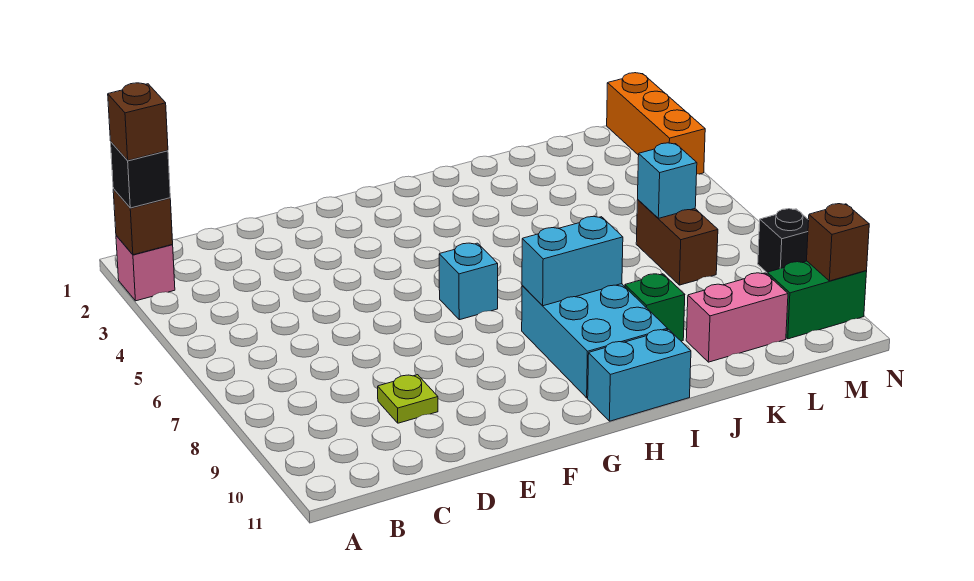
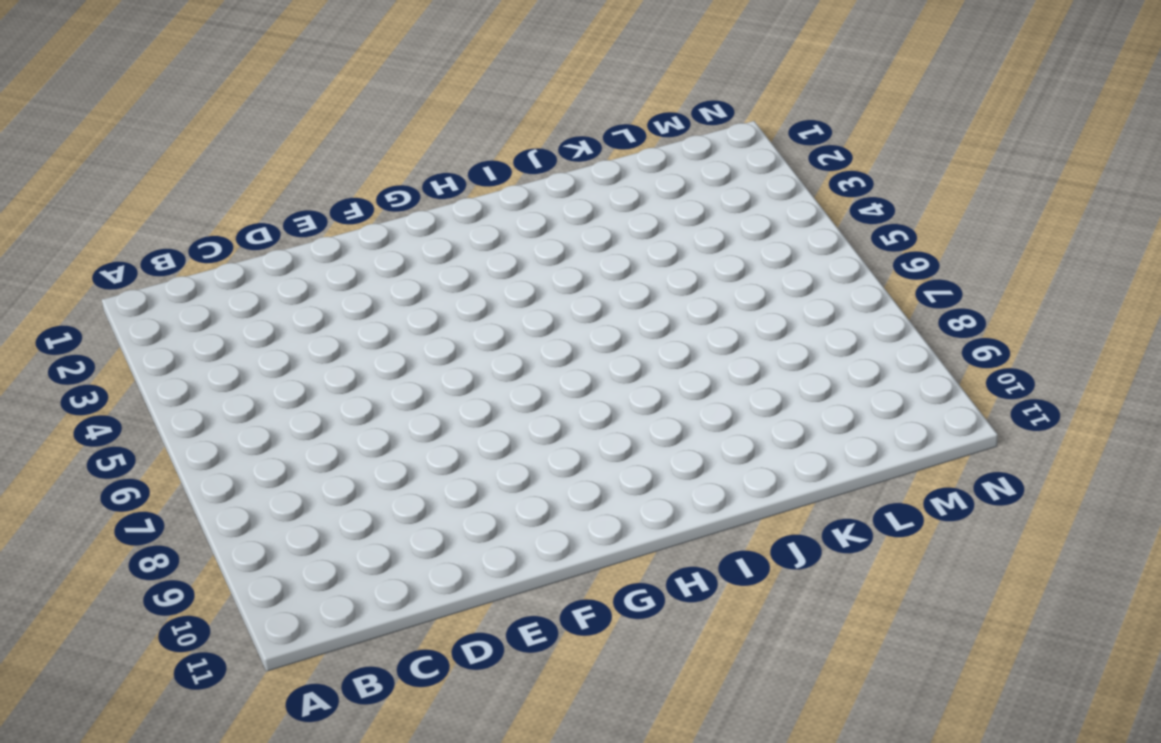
none -> pink brick A2 level 1
none -> lime plate D9 level 1
none -> cyan brick G6 level 1

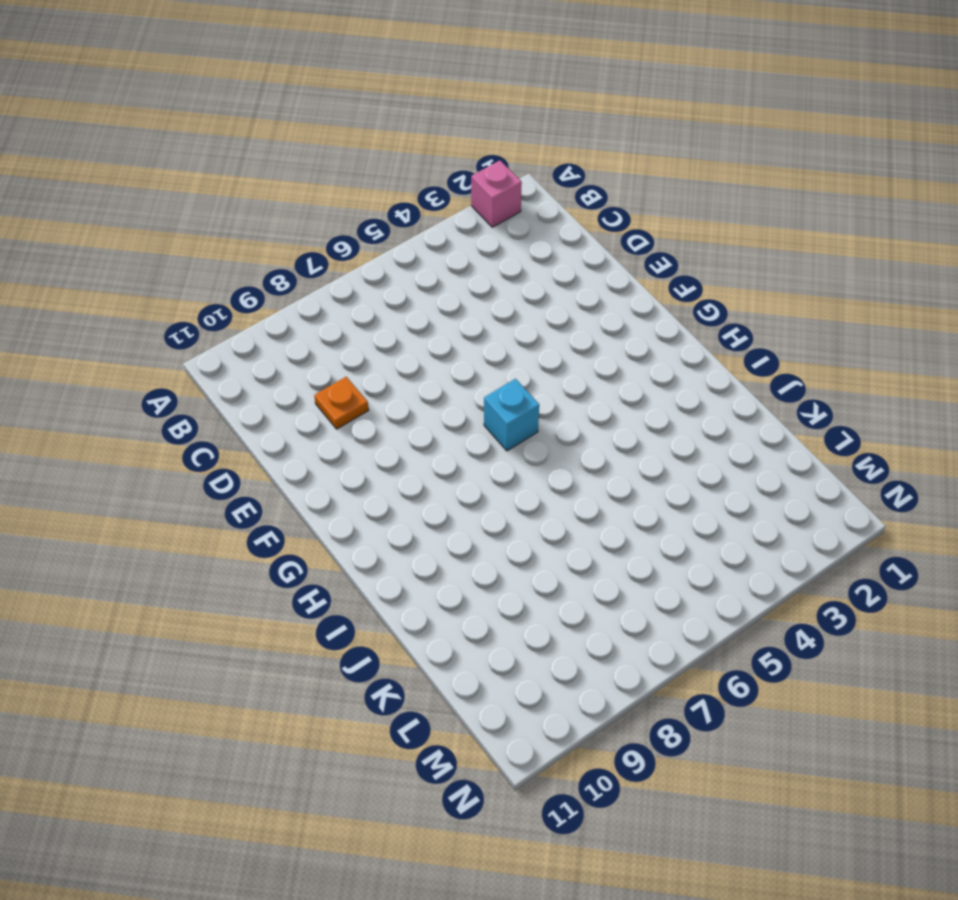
orange plate D9 level 1 -> lime plate D9 level 1
none -> cyan brick H8:I10 level 1
none -> cyan brick H11:I11 level 1
none -> green brick J9 level 1

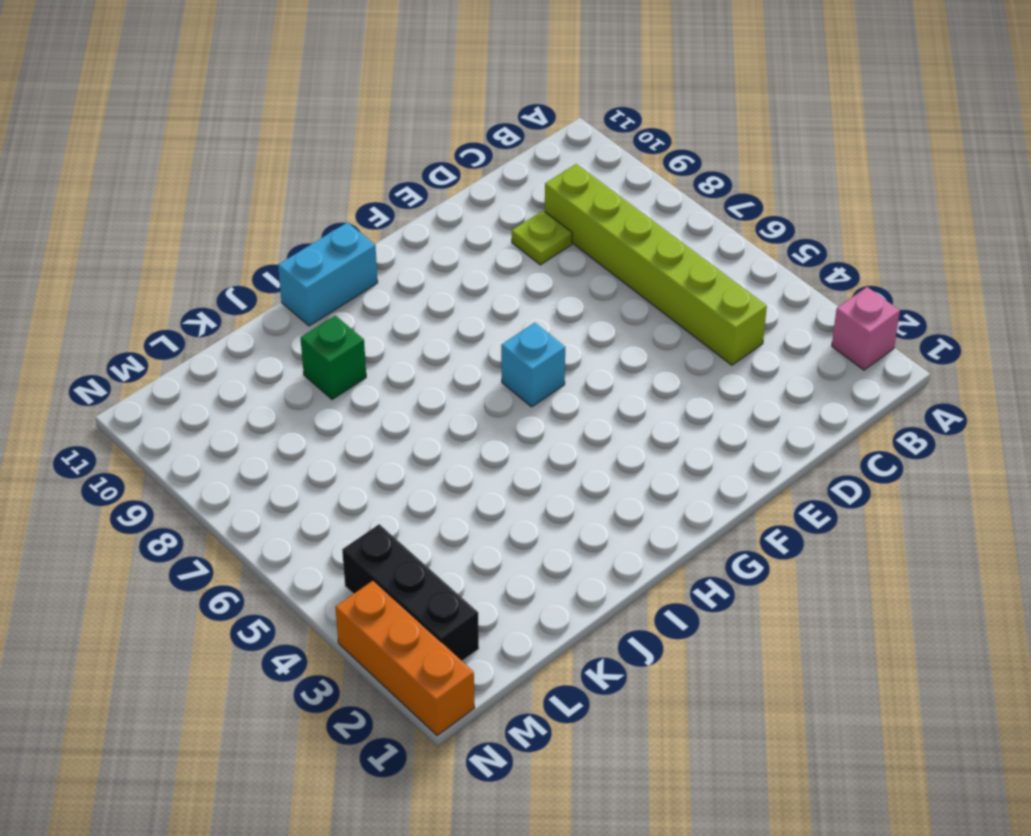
lime brick C4:C9 level 1 -> none
black brick M2:M4 level 1 -> none
none -> cyan brick H8:I10 level 1
none -> pink brick K10:L10 level 1
none -> brown brick L6:L7 level 1

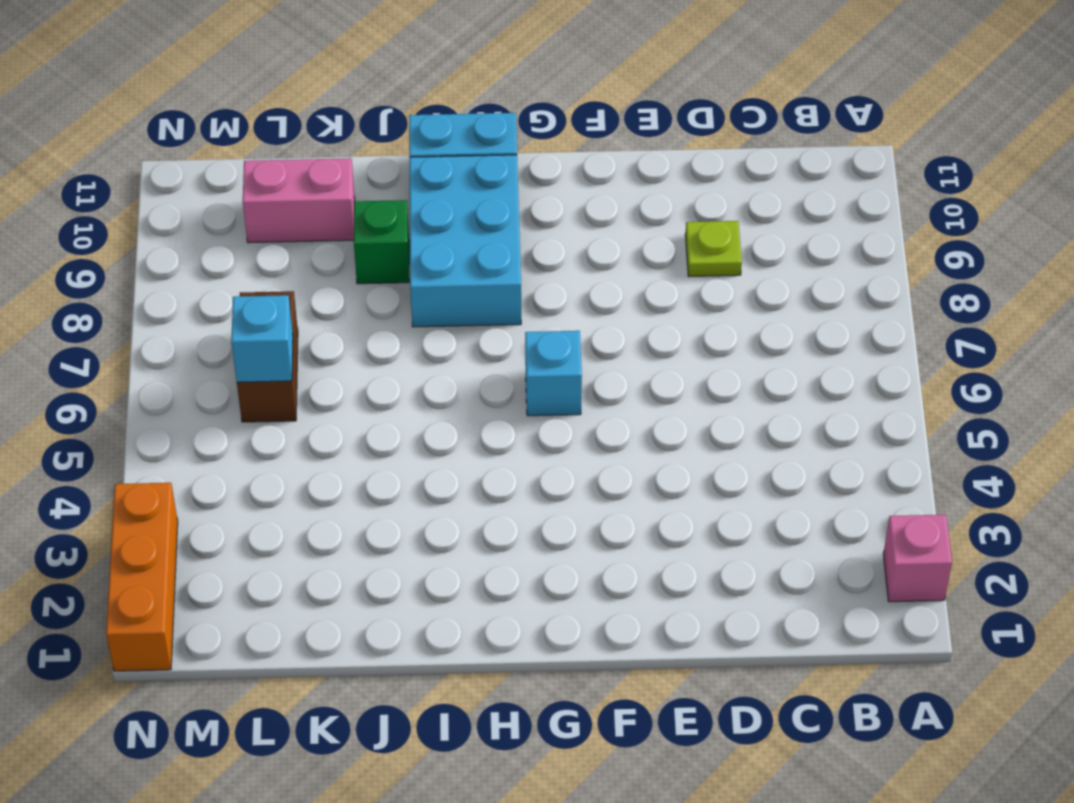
none -> green brick M10:N10 level 1
none -> black brick N8 level 1
none -> brown brick A2 level 2

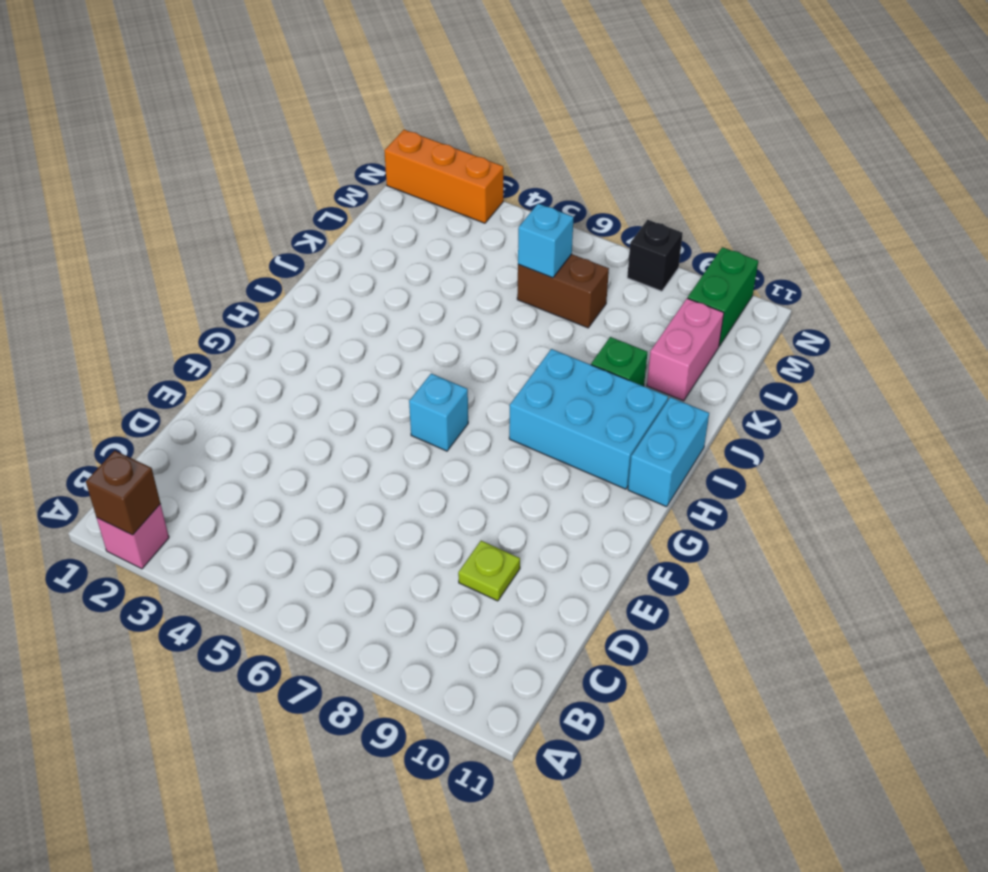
none -> cyan brick H8:I8 level 2
none -> brown brick N10 level 2
none -> black brick A2 level 3

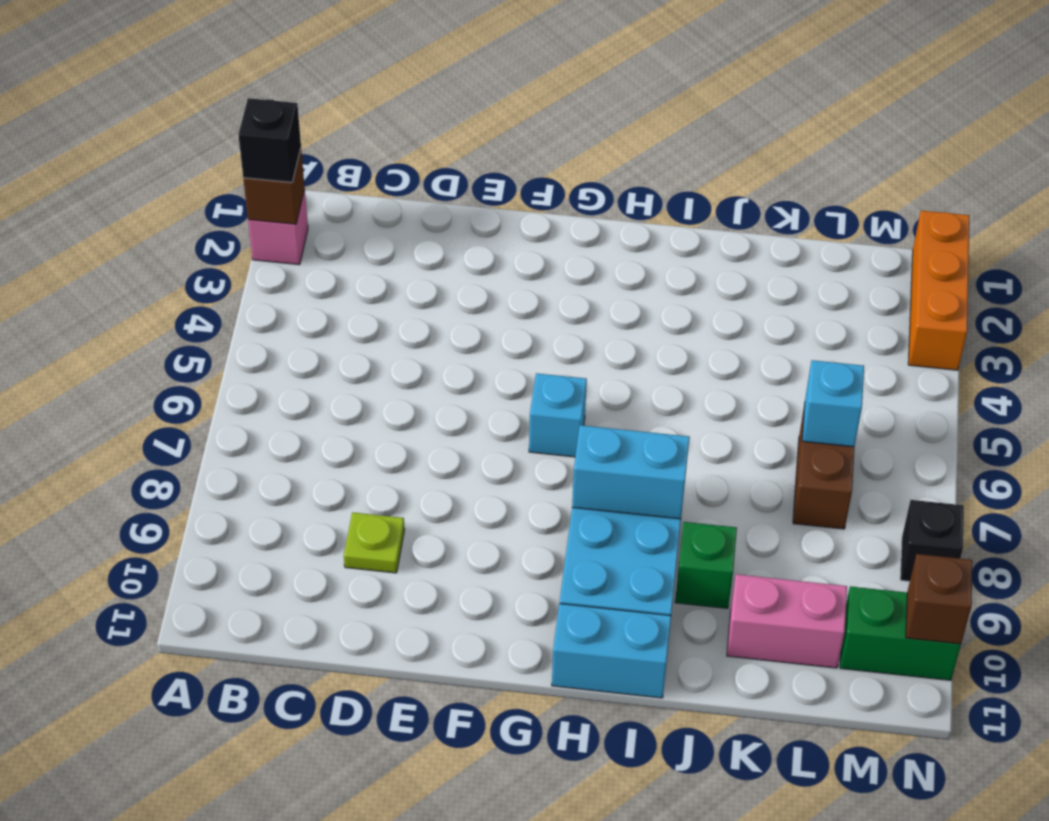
none -> brown brick A2 level 4

